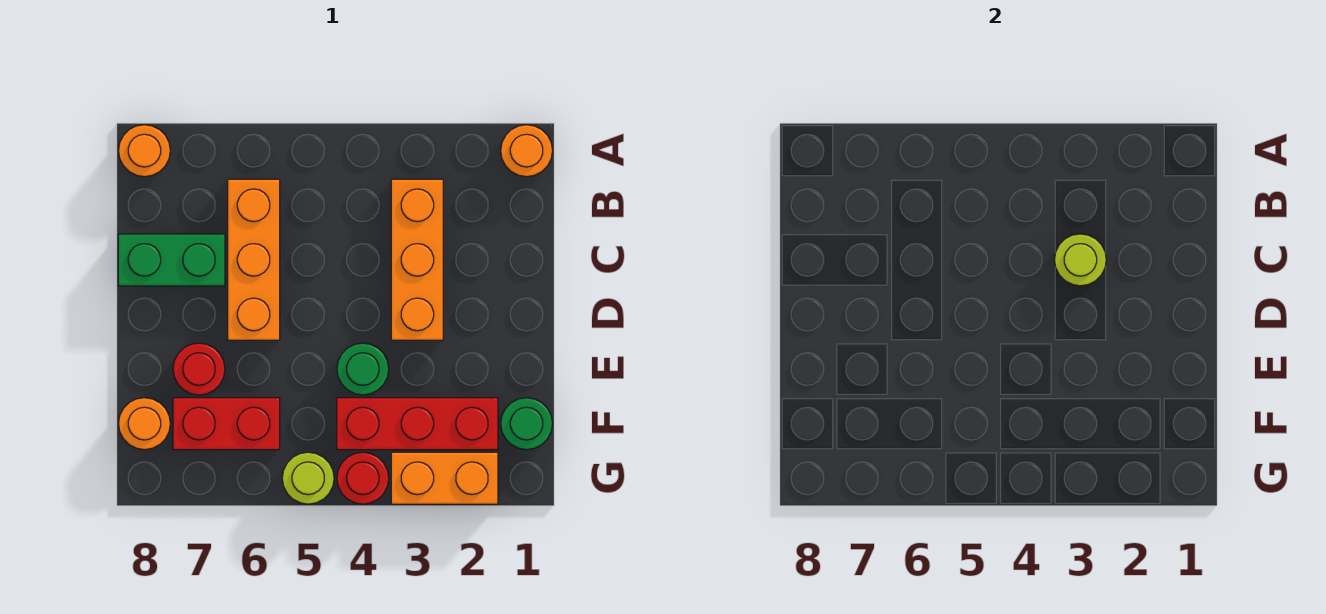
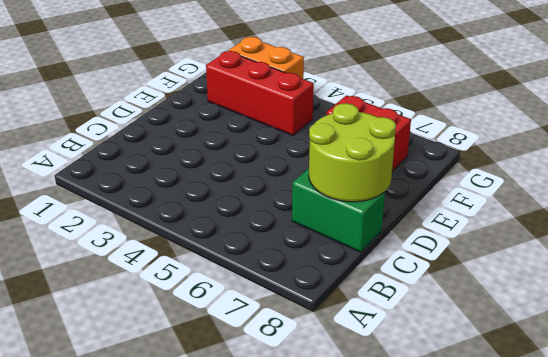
lime round brick C7:D8 level 2 -> none
none -> orange round brick A1 level 1
none -> orange round brick A8 level 1
none -> orange brick B3:D3 level 1

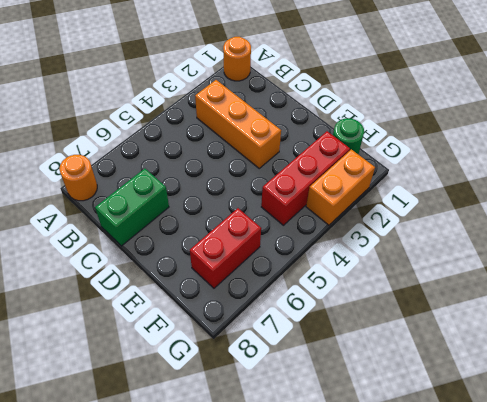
none -> orange brick B6:D6 level 1
none -> green round brick E4 level 1
none -> red round brick E7 level 1

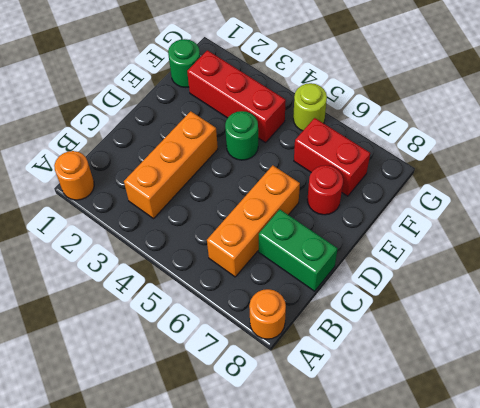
none -> orange round brick F8 level 1
none -> orange brick G2:G3 level 1
none -> red round brick G4 level 1

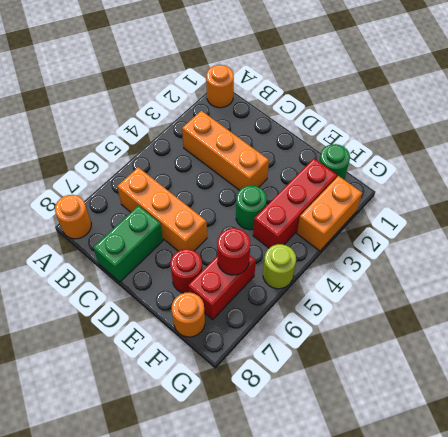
red round brick F6 level 2 -> red round brick G4 level 1
none -> lime round brick C3 level 2

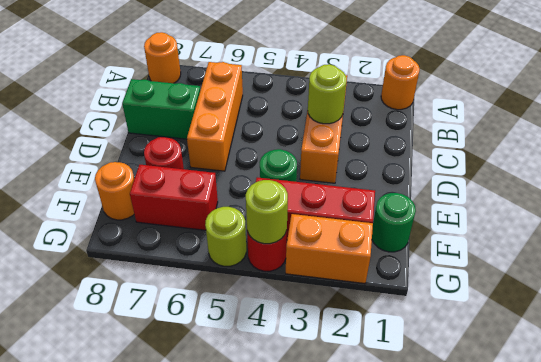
lime round brick G4 level 2 -> none

